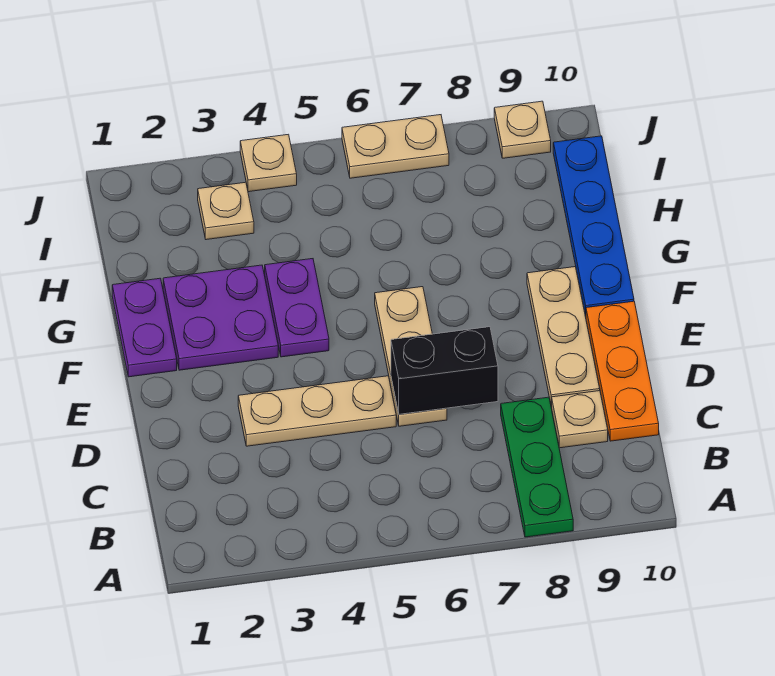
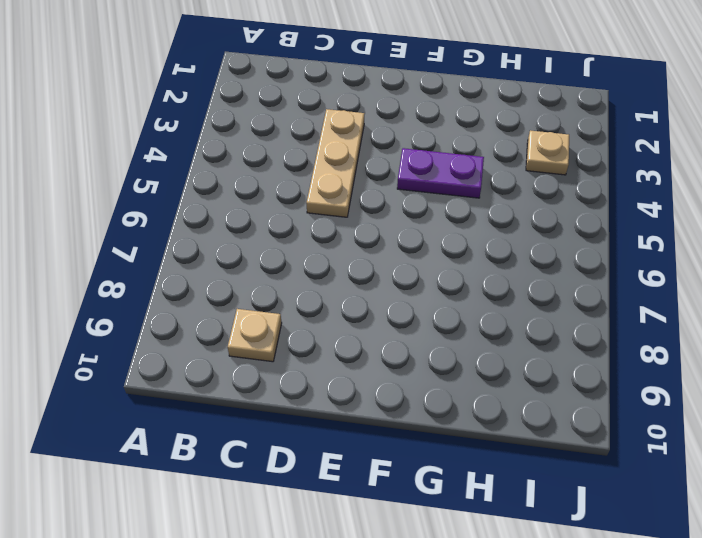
none -> green plate A8:C8 level 1
none -> orange plate C10:E10 level 1
none -> tan plate D6:F6 level 1

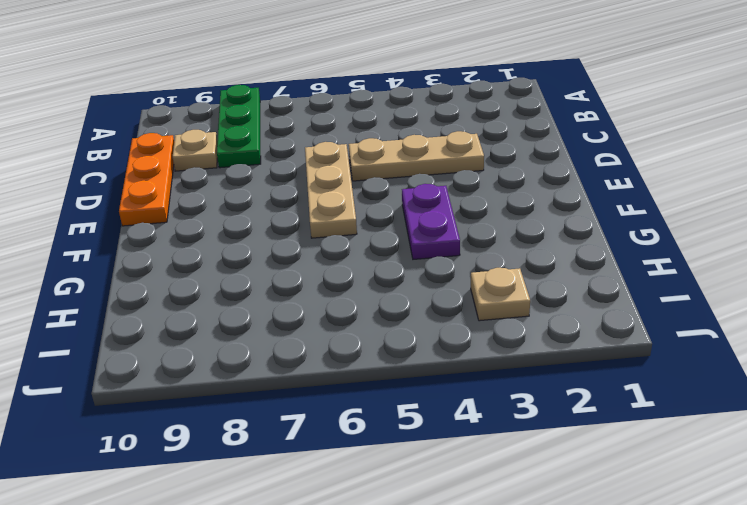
none -> tan plate D9:F9 level 1
none -> purple plate F1:G1 level 1
none -> purple plate F2:G3 level 1

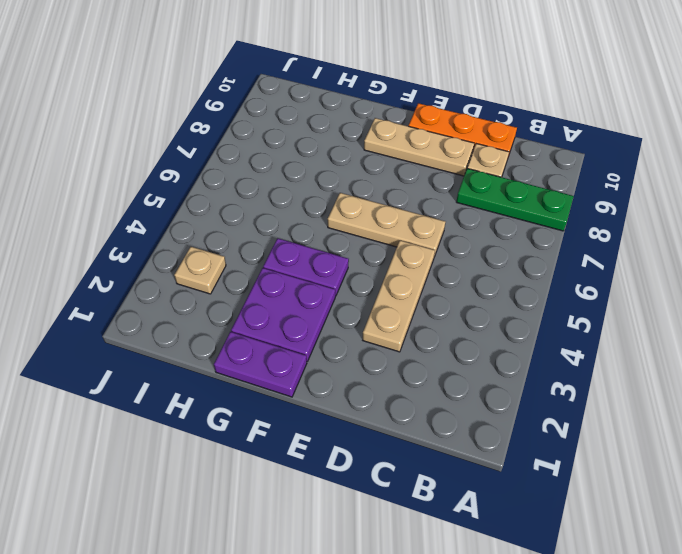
none -> blue plate F10:I10 level 1
none -> tan plate J4 level 1
none -> tan plate J6:J7 level 1

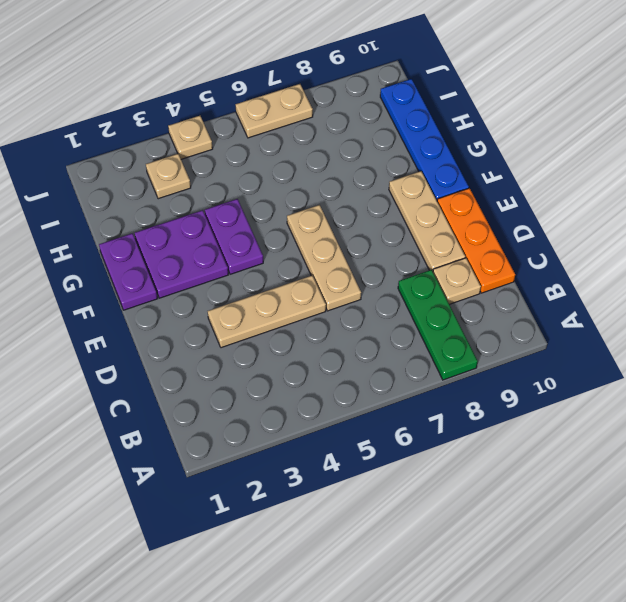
none -> tan plate J9 level 1
none -> black brick D6:D7 level 2

